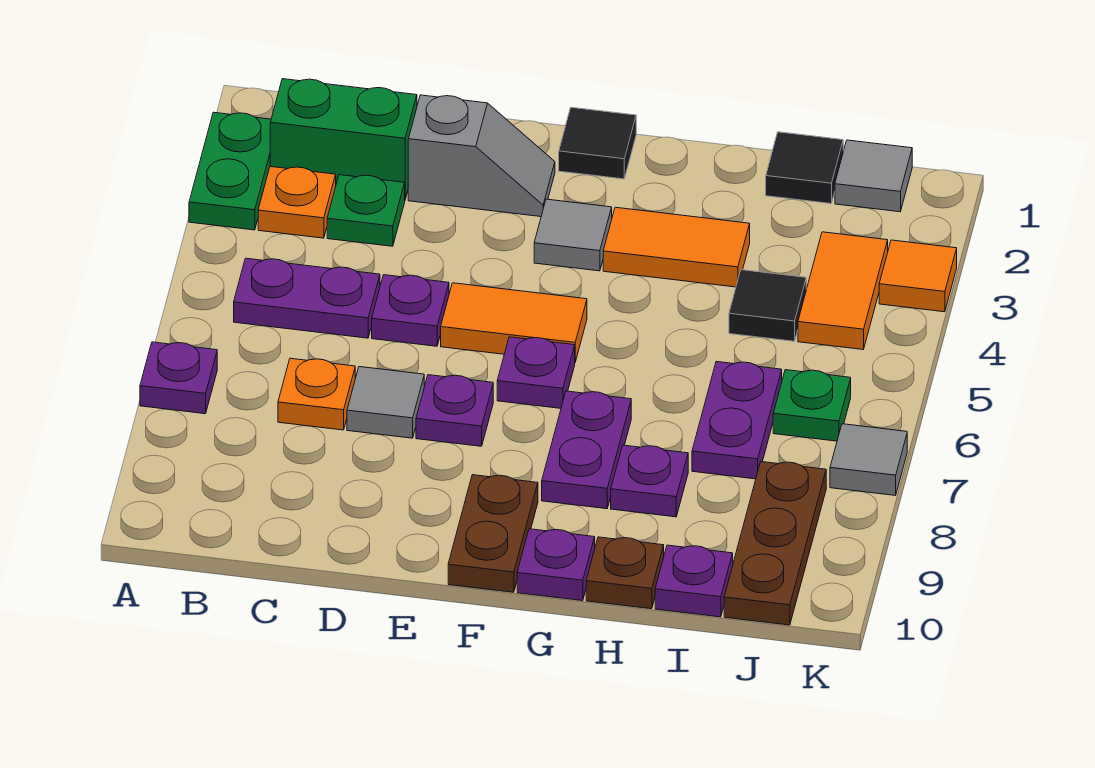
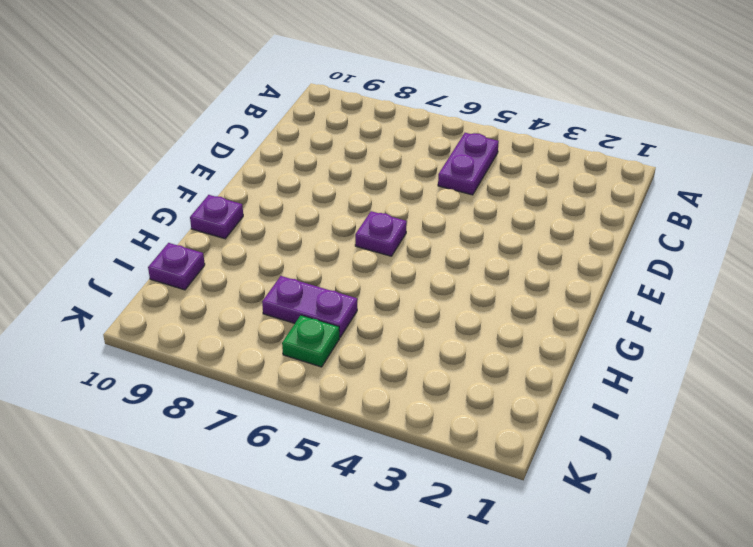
none -> green plate A2:A3 level 1
none -> purple plate A7 level 1
none -> green brick B2:C2 level 1
none -> orange plate B3 level 1

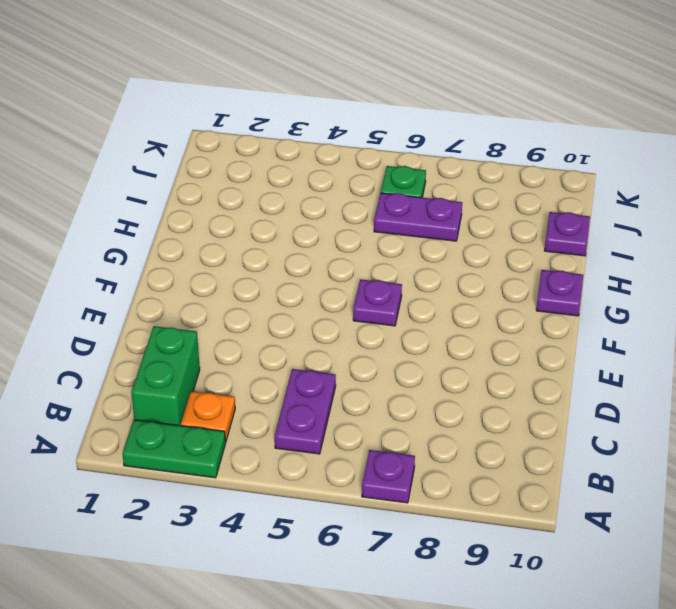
none -> green plate C3 level 1
none -> orange plate C7 level 1
none -> grey slope D2:E2 level 1 top D
none -> purple plate D5 level 1

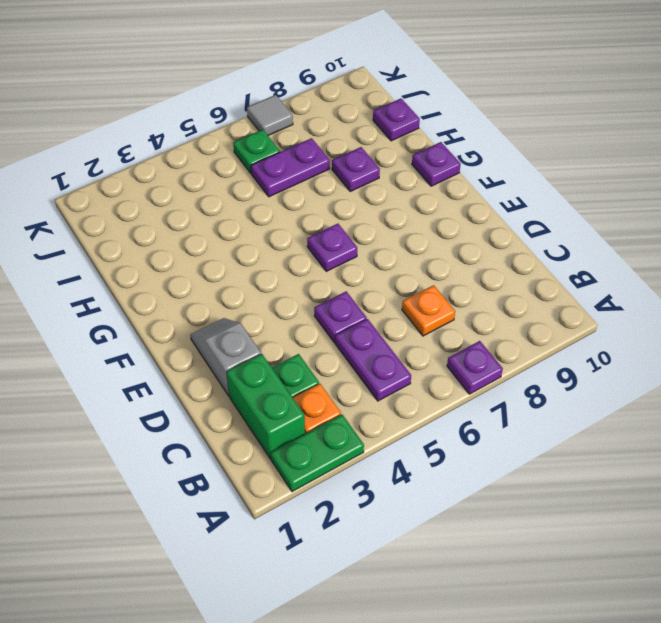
none -> grey tile D7 level 1
none -> orange tile E5:F5 level 1
none -> purple plate E7 level 1
none -> black tile F1 level 1

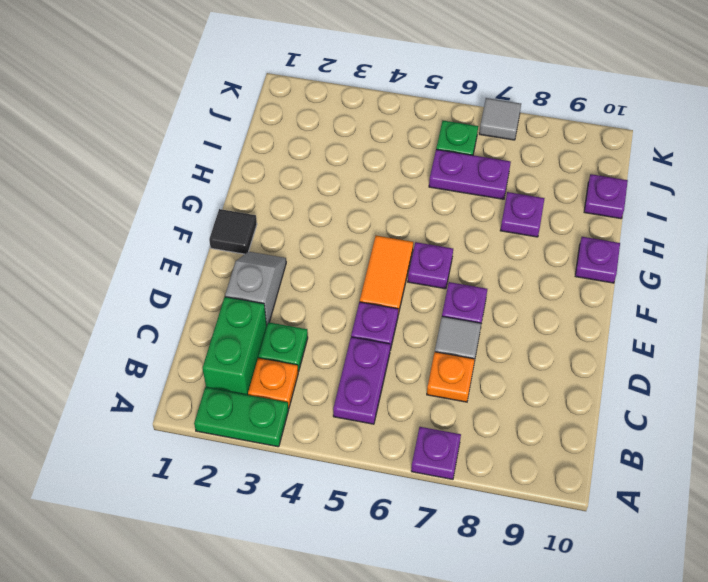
none -> grey tile F3 level 1
none -> brown plate F9:F10 level 1
none -> orange tile G3:H3 level 1
none -> purple plate G7:G8 level 1

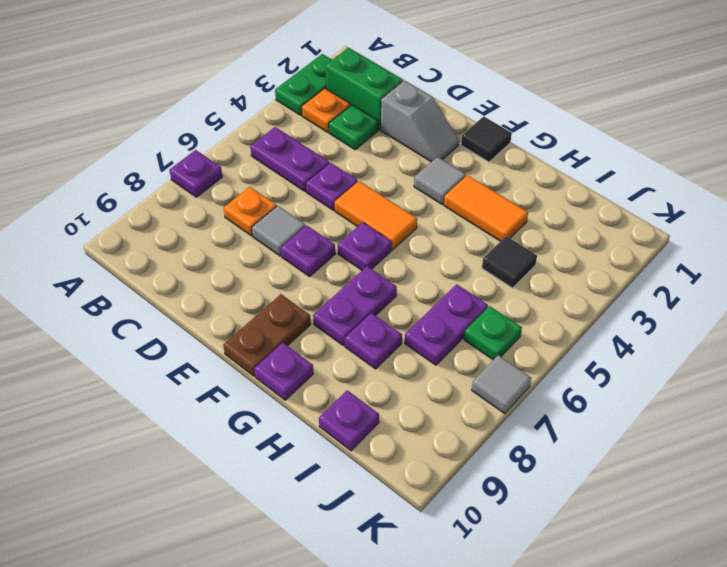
none -> brown plate H10 level 1
none -> black tile I1 level 1
none -> grey tile J1 level 1
none -> orange tile J3:J4 level 1

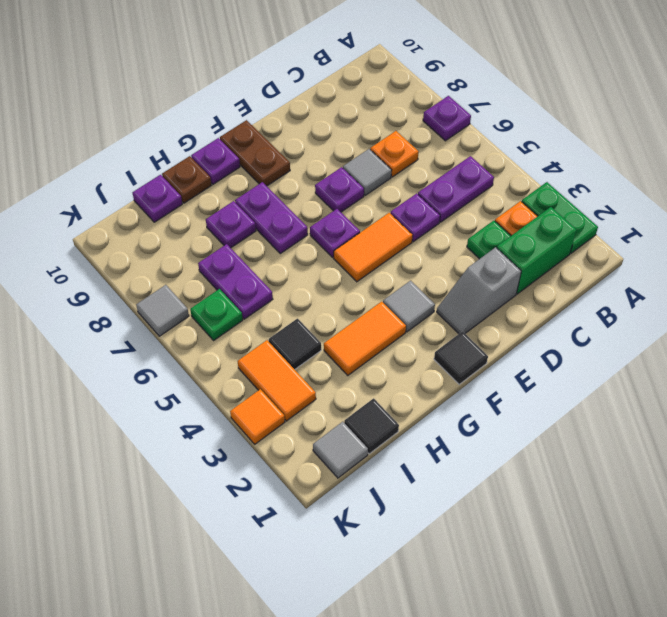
none -> brown plate J8:J10 level 1

